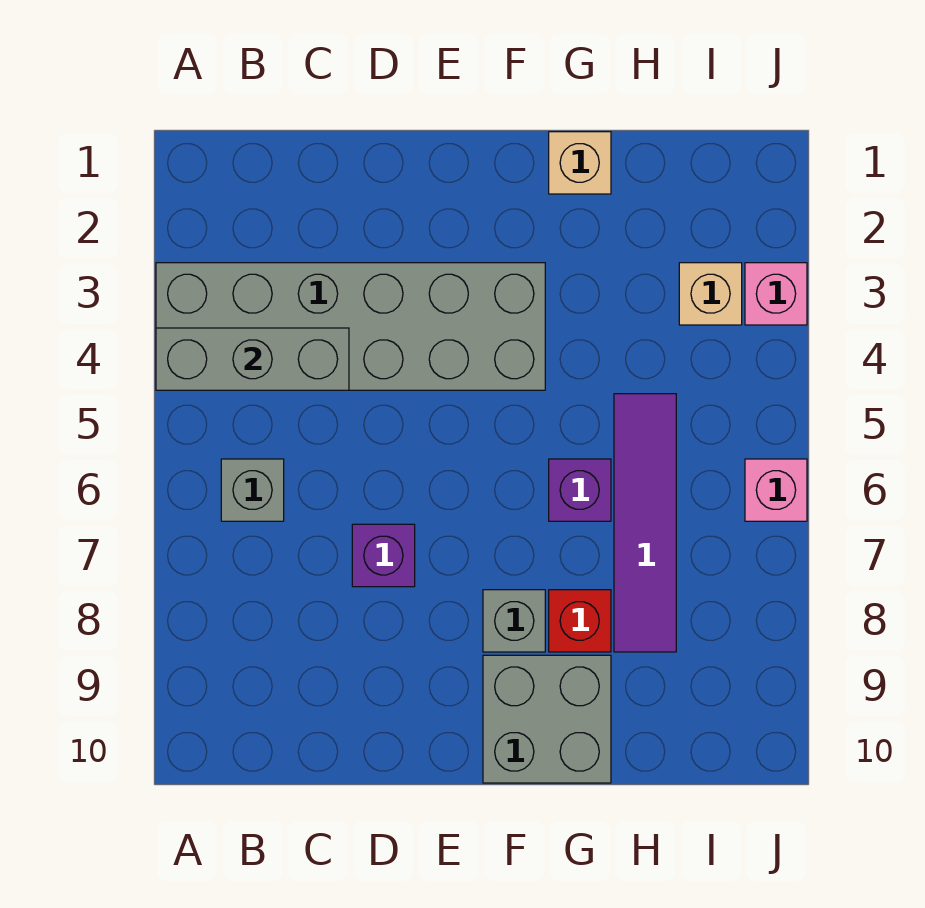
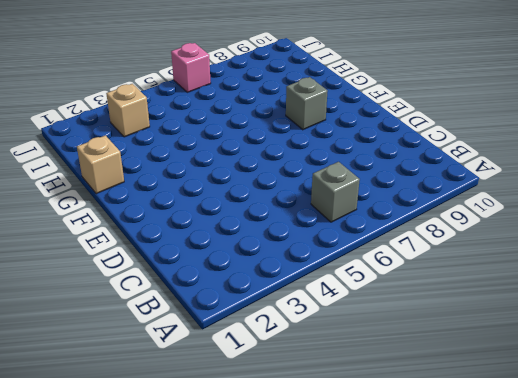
none -> grey brick A3:F4 level 1
none -> purple brick D7 level 1
none -> grey brick F9:G10 level 1

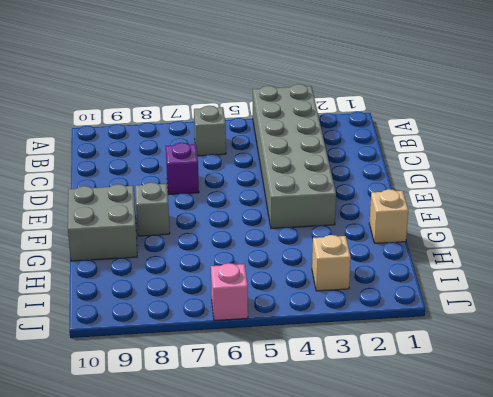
none -> purple brick G6 level 1
none -> red brick G8 level 1
none -> purple tile H5:H8 level 1

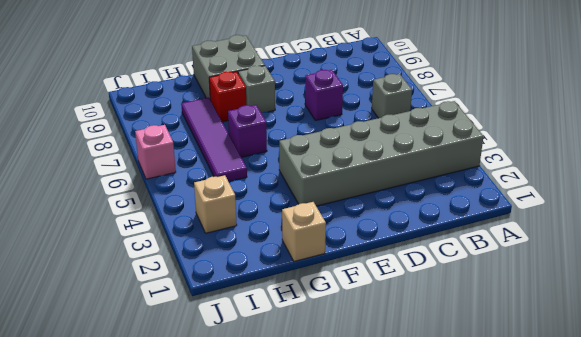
none -> pink brick J3 level 1
none -> grey brick A4:C4 level 2

